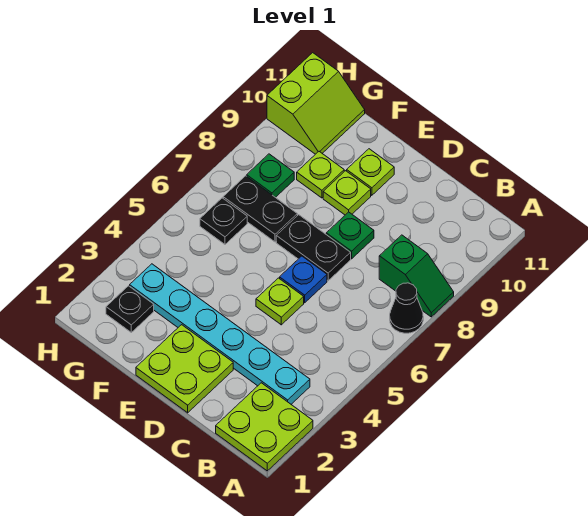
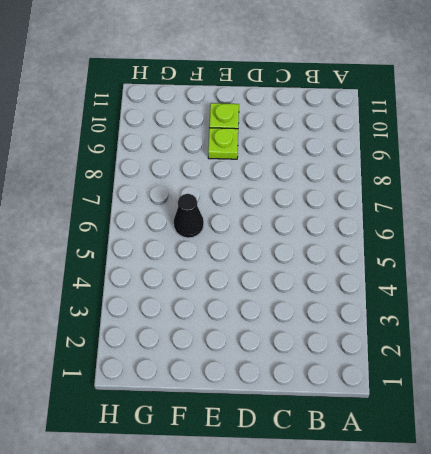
black cone F6 level 1 -> black cone A7 level 1
none -> lime plate A1:B2 level 1
none -> green slope A8:B8 level 1 top B
none -> cyan plate B3:G3 level 1

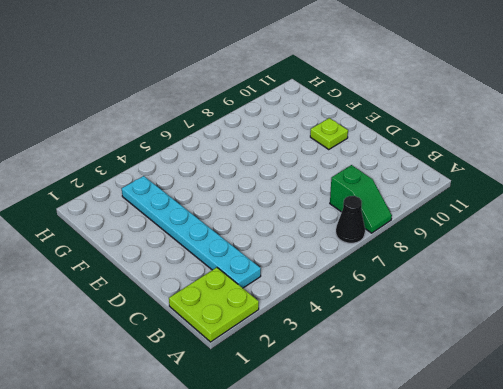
none -> lime plate D1:E2 level 1
none -> lime plate D5 level 1
none -> blue plate D6 level 1

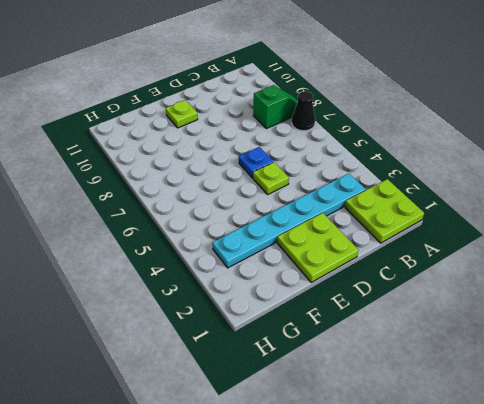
none -> black plate D7:E7 level 1
none -> green plate D8 level 1
none -> lime plate E9 level 1

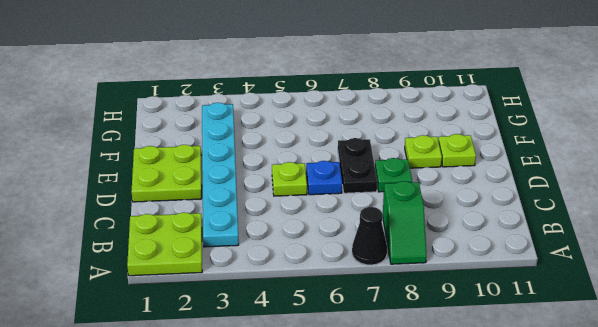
none -> black plate F7:G7 level 1
none -> lime plate F9 level 1
none -> black plate G2 level 1

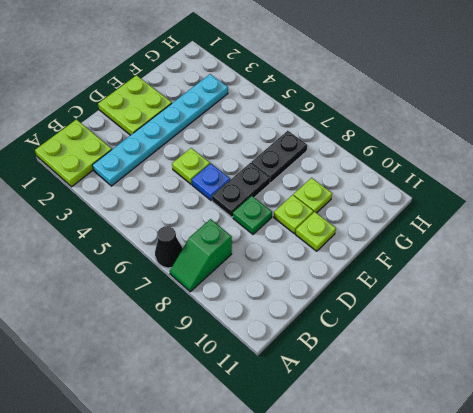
none -> black plate G2 level 1
none -> black plate G6 level 1
none -> green plate G8 level 1

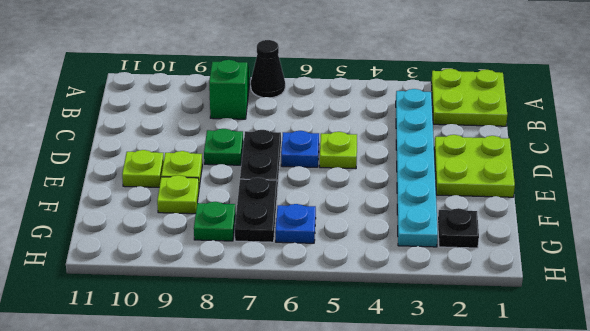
blue plate G6 level 1 -> black plate G6 level 1
none -> lime slope G10:H11 level 1 top H

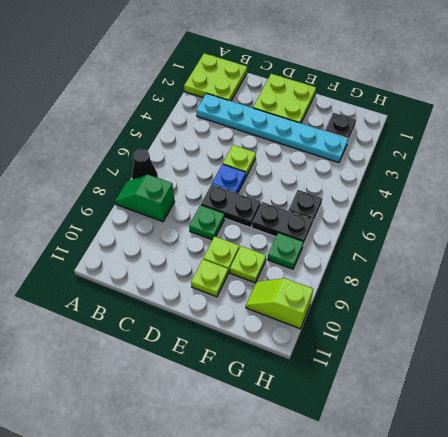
lime slope G10:H10 level 1 top H -> lime slope G10:H11 level 1 top H

